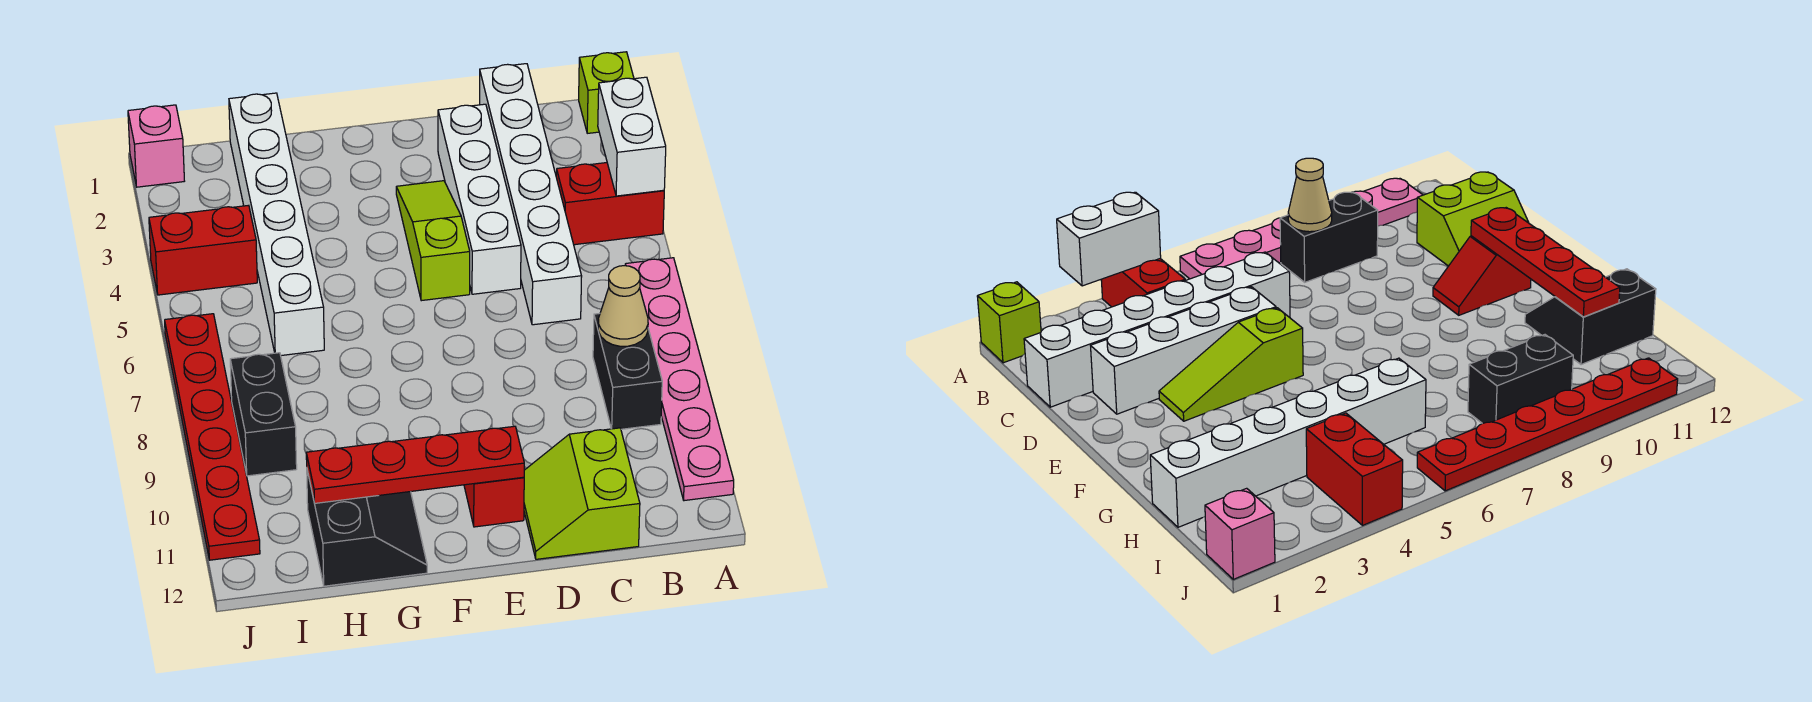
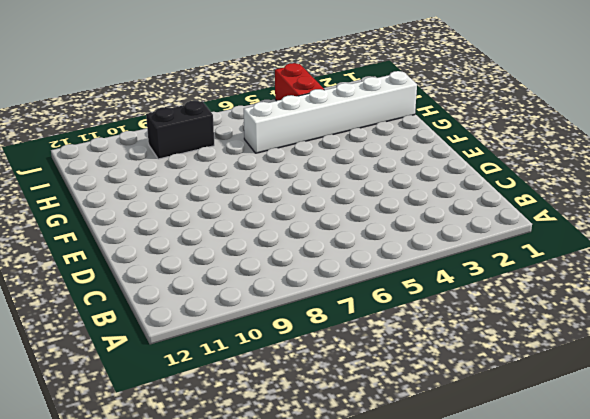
none -> lime brick A1 level 1
none -> red brick A4:B4 level 1
none -> pink plate A6:A11 level 1

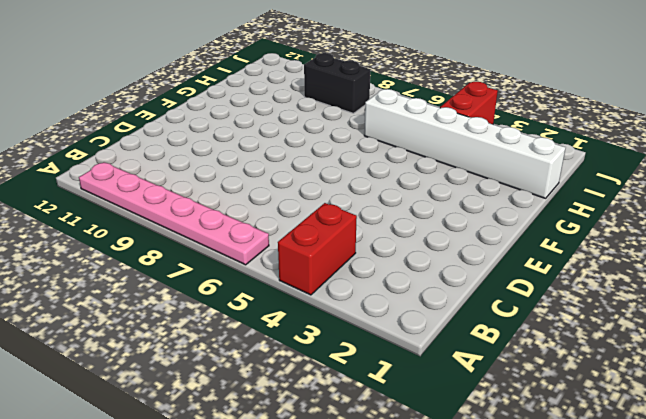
none -> lime brick A1 level 1
none -> black brick B8:B9 level 1
none -> white brick C1:C6 level 1

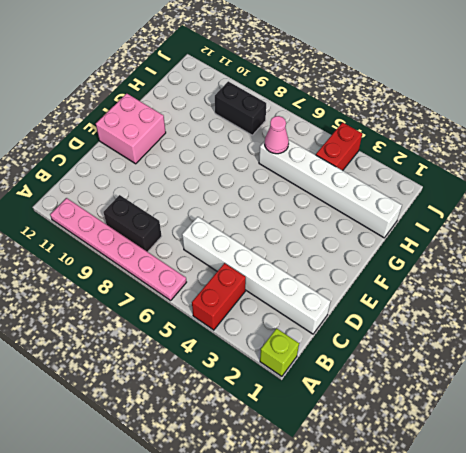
pink brick E11:F12 level 1 -> red slope E10:E11 level 1 top 11
pink cone H6 level 2 -> none
none -> lime slope C11:D12 level 1 top C
none -> white brick D2:D5 level 1
none -> lime slope E3:E5 level 1 top 5

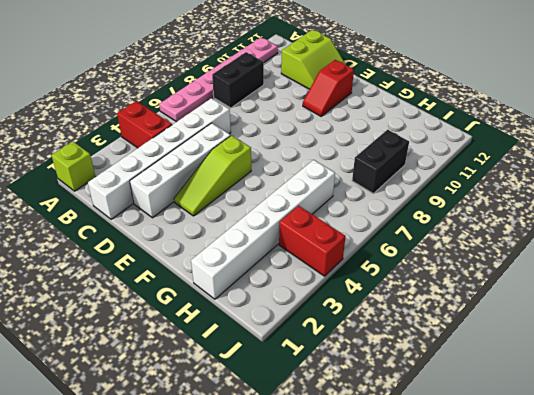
none -> black slope G11:H12 level 1 top H
none -> pink brick J1 level 1
none -> red plate J6:J11 level 1

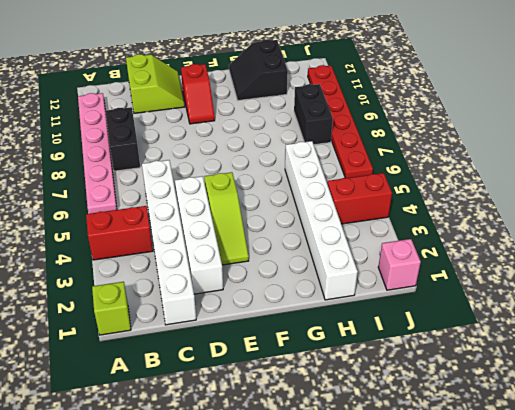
none -> white brick A3:A4 level 2
none -> tan cone B8 level 2
none -> red plate E11:H11 level 2

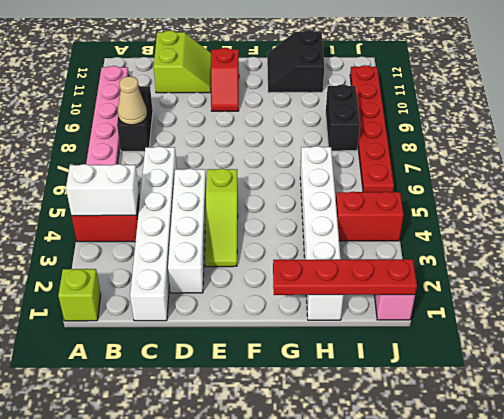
white brick A4:B4 level 2 -> white brick A3:A4 level 2
red plate G1:J1 level 2 -> red plate E11:H11 level 2

